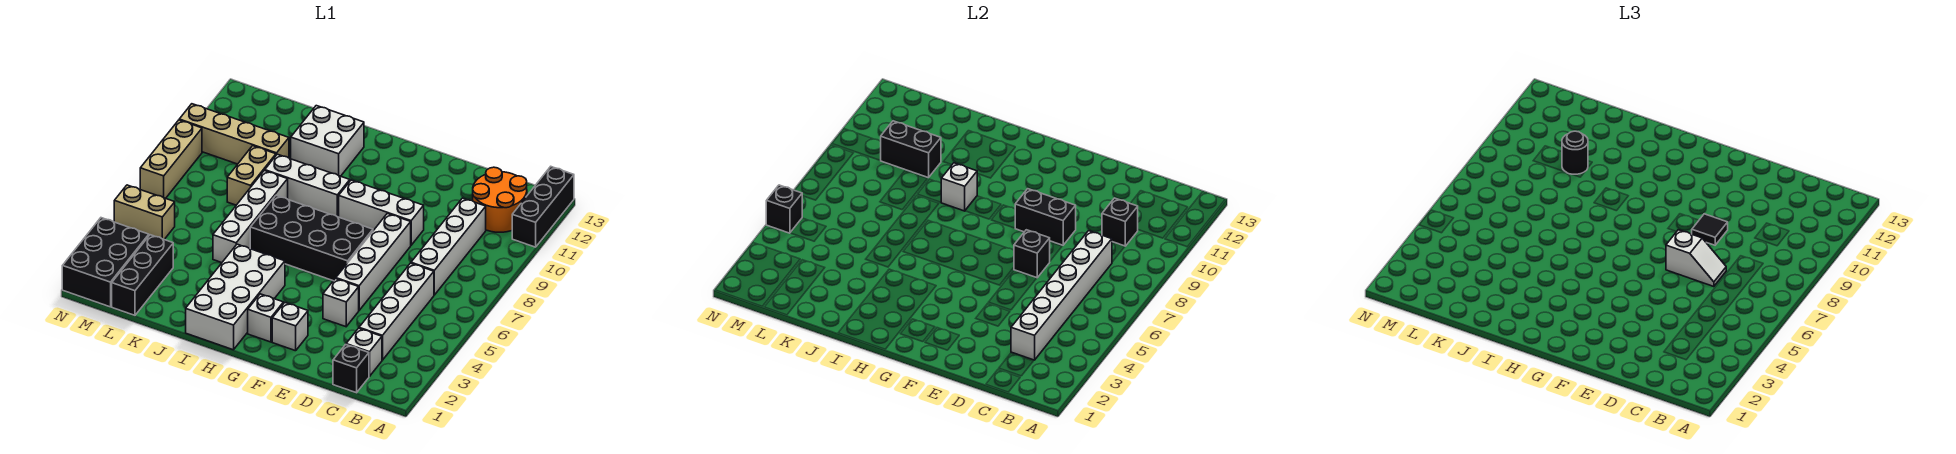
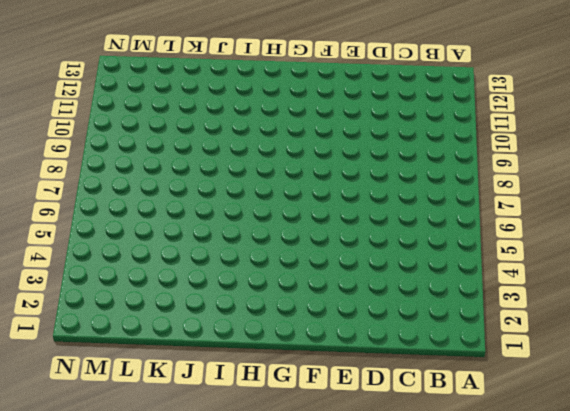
none -> black brick A11:A13 level 1
none -> orange round brick B11:C12 level 1
none -> black brick C1 level 1
none -> white brick C2 level 1

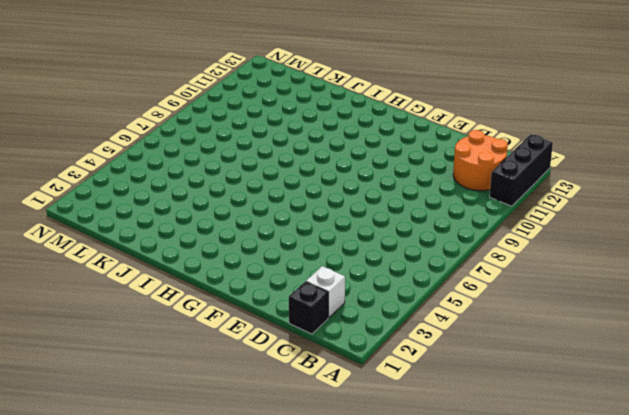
none -> white brick C3:C6 level 1
none -> white brick C7:C10 level 1
none -> white brick E4 level 1
none -> white brick E5:E8 level 1

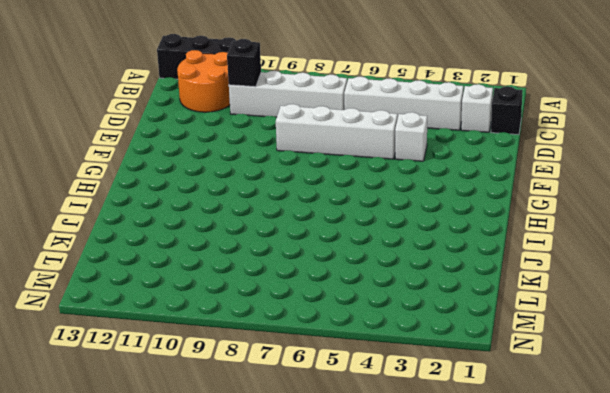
none -> white brick E9:G9 level 1
none -> white brick F2 level 1
none -> black brick F6:I7 level 1
none -> white brick G2 level 1

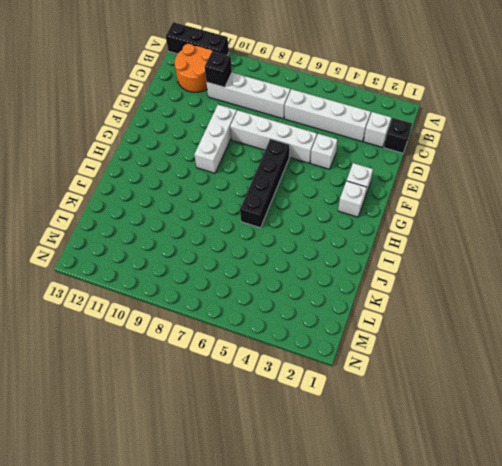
black brick F6:I6 level 1 -> black brick F6:I7 level 1
none -> white brick H1:I4 level 1
none -> white brick H9:J9 level 1
none -> white brick I11:J12 level 1
none -> white brick J5:J8 level 1

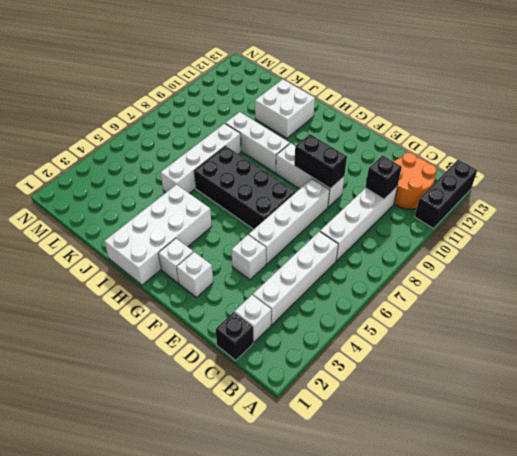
none -> tan brick K8:K9 level 1
none -> tan brick K10:N10 level 1
none -> black brick L1:L3 level 1
none -> black brick M1:N3 level 1

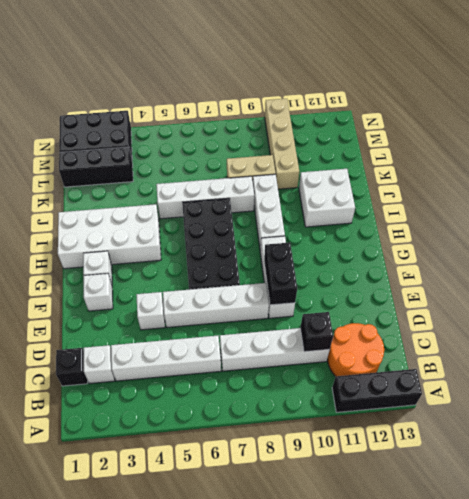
none -> tan brick M5:N5 level 1
none -> tan brick N7:N9 level 1
none -> white brick C3:C8 level 2
none -> black brick E7 level 2

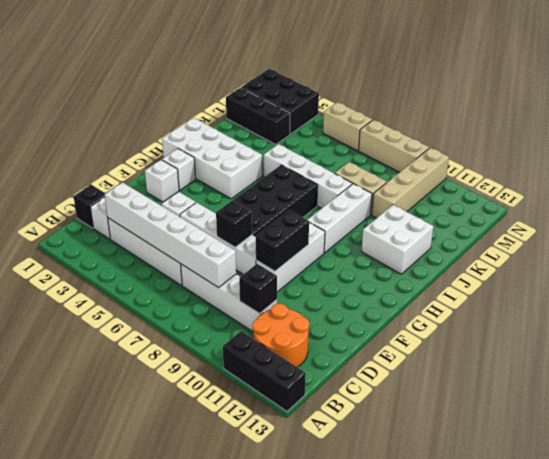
tan brick N5:N6 level 1 -> tan brick M5:N5 level 1
none -> white brick I9 level 2
none -> black brick K10:L10 level 2
none -> black brick N5 level 2
none -> white slope D7:E7 level 3 top E

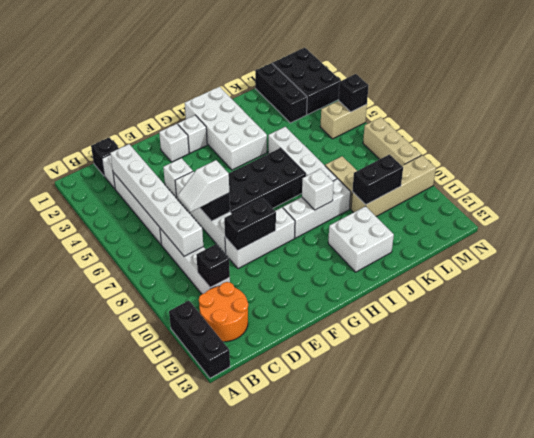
none -> black tile E9 level 3
none -> black round brick K10 level 3

